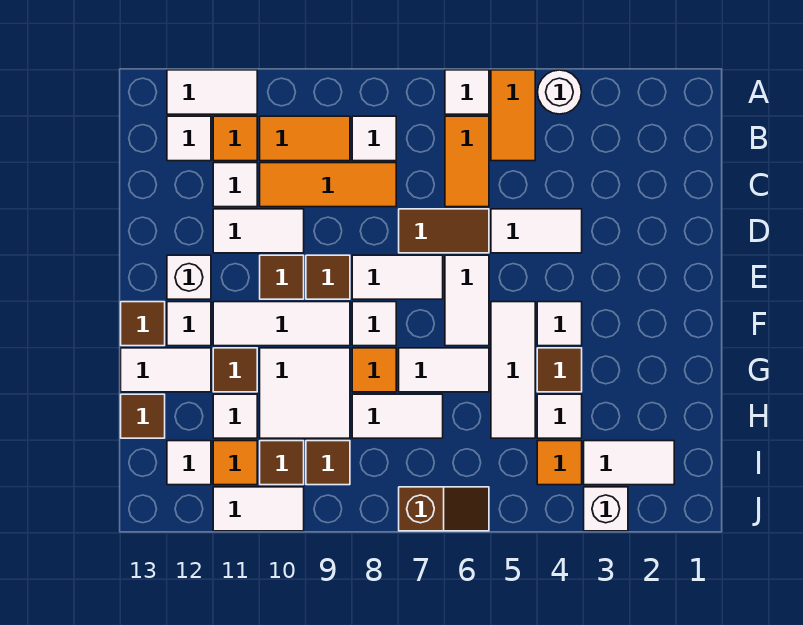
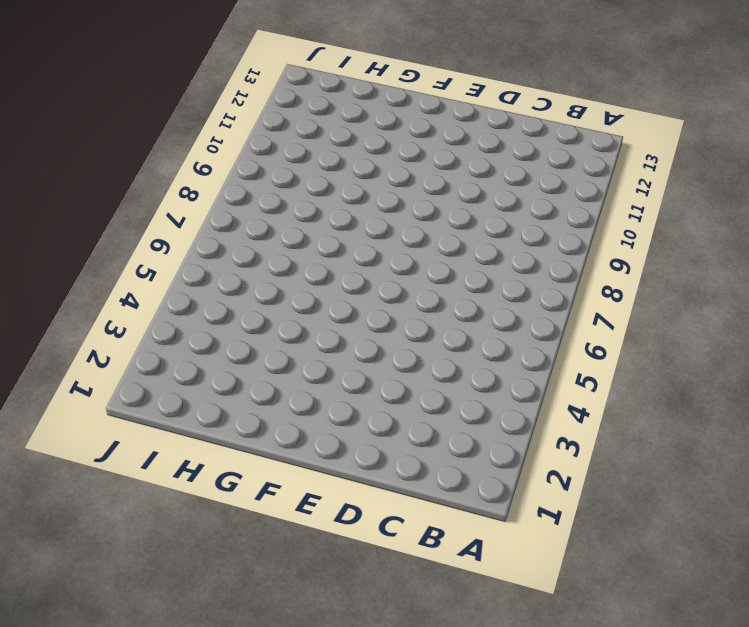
none -> white round brick A4 level 1
none -> orange tile A5:B5 level 1
none -> white tile A6 level 1
none -> white tile A11:A12 level 1

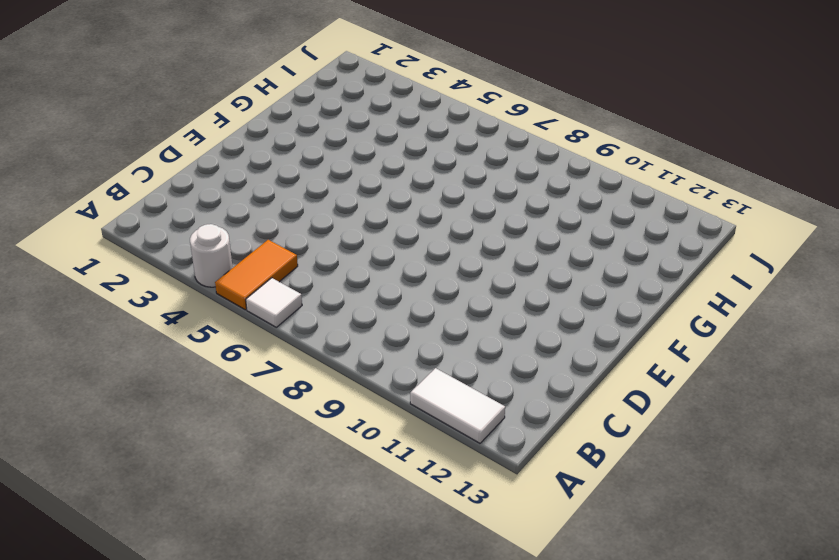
none -> orange tile B6:C6 level 1
none -> white tile B8 level 1
none -> orange tile B9:B10 level 1
none -> orange tile B11 level 1

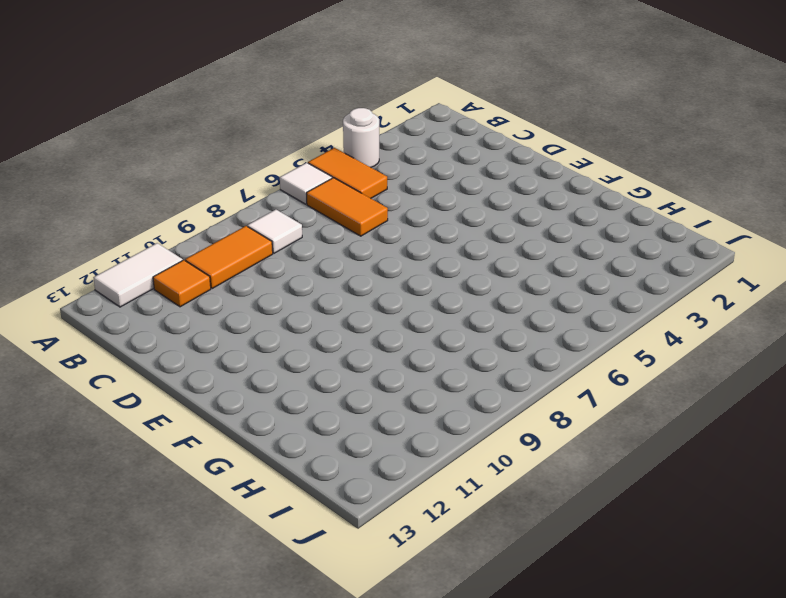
none -> white tile B12 level 1
none -> orange tile C8:C10 level 1
none -> white tile C11 level 1
none -> white tile D4:D5 level 1

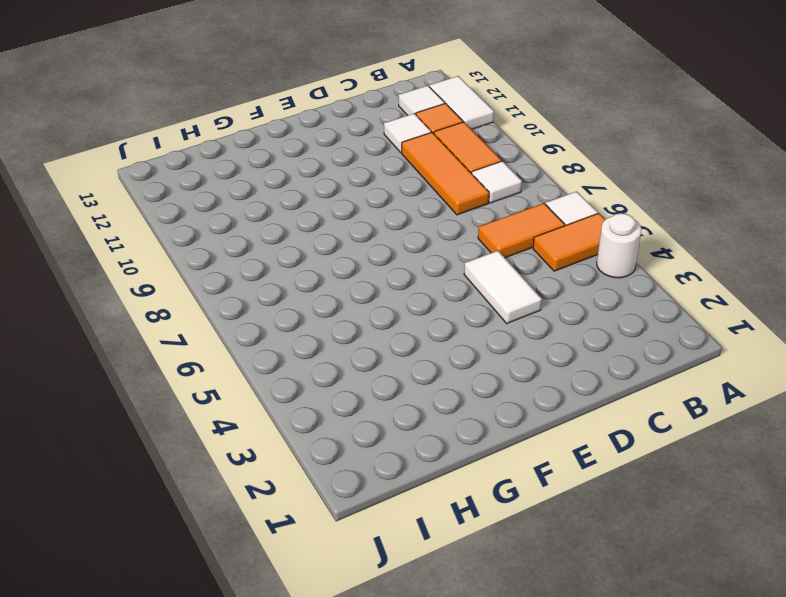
none -> brown tile D6:D7 level 1
none -> white tile D10:D11 level 1
none -> white tile E6:F6 level 1
none -> white tile E7:E8 level 1

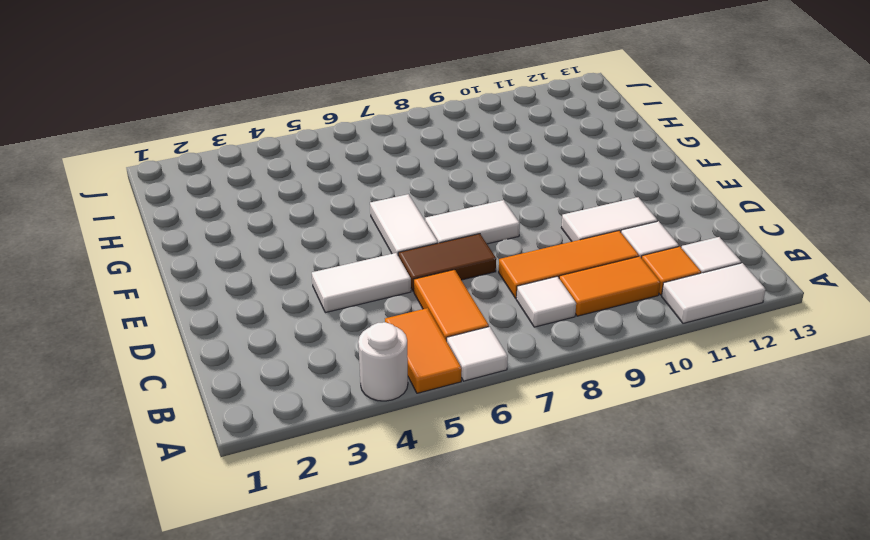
none -> brown tile E9 level 1
none -> brown tile E10 level 1
none -> white brick E12 level 1
none -> white tile F4 level 1

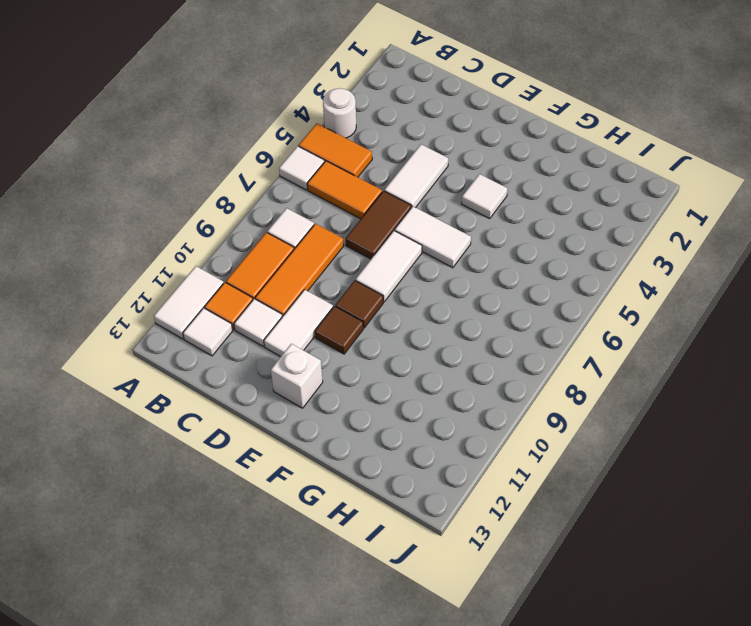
none -> white tile F5:H5 level 1
none -> white tile F8 level 1
none -> white tile F9:F11 level 1
none -> white tile F12 level 1

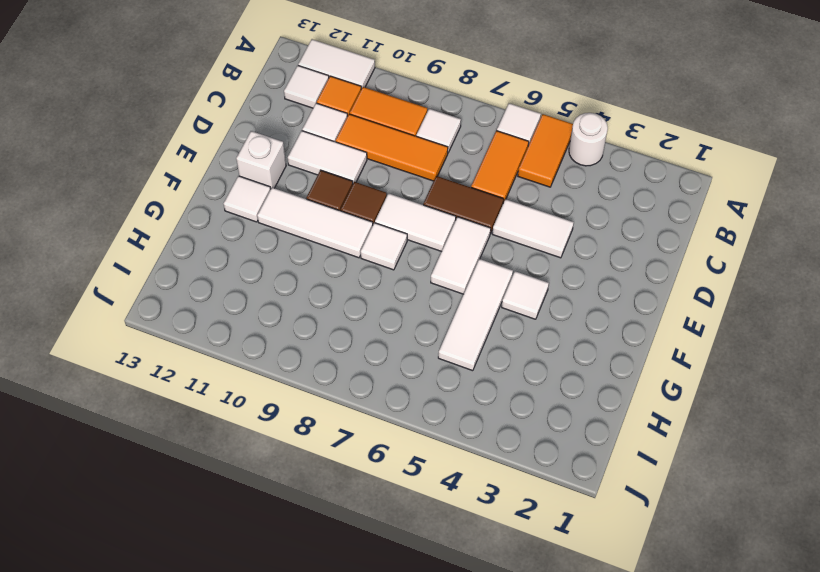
none -> brown tile F13 level 1
none -> brown tile G4 level 1
none -> white tile G6:G7 level 1
none -> orange tile G8 level 1

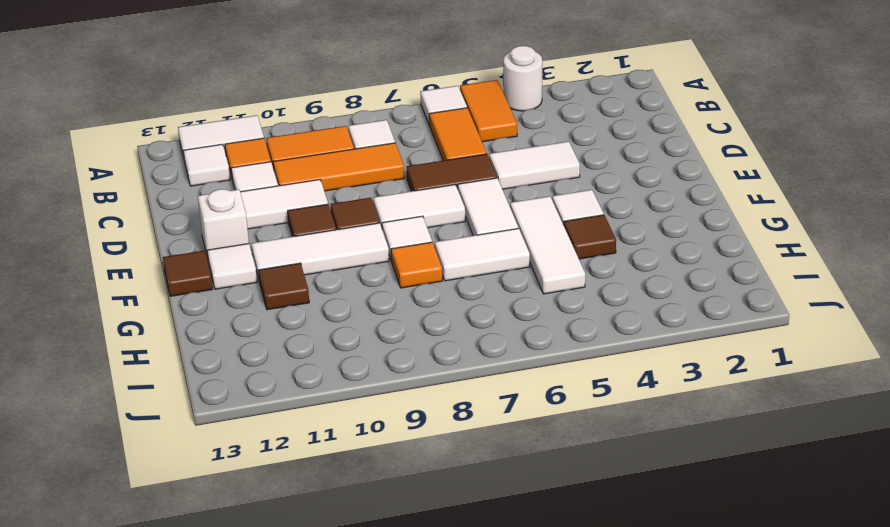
none -> white tile G9:H10 level 1
none -> white tile G12:G13 level 1
none -> white tile H4 level 1
none -> white tile H7:H8 level 1

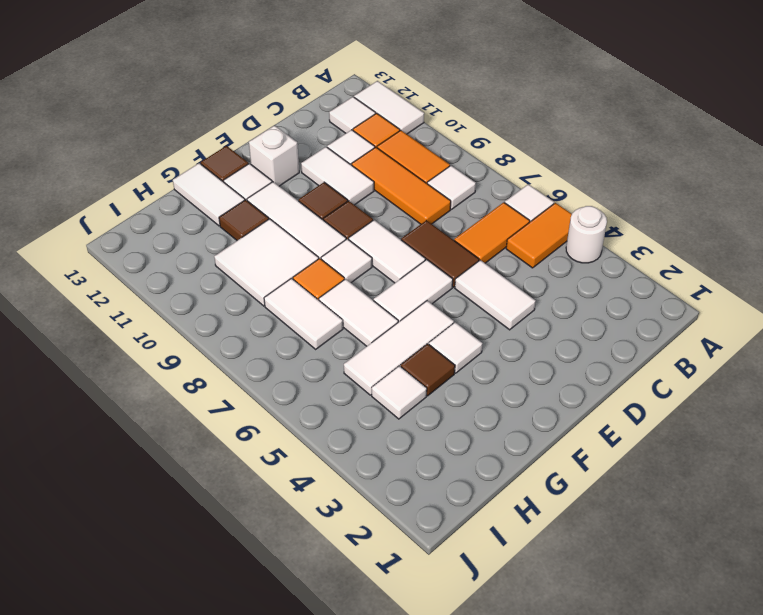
none -> white tile H11 level 1
none -> brown tile H13 level 1
none -> white tile I2:I3 level 1
none -> orange tile I4 level 1

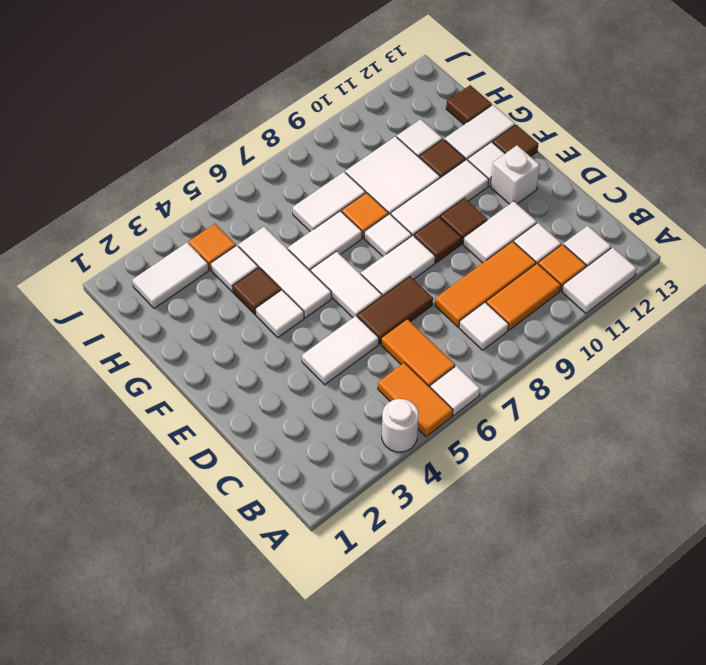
none -> brown tile I9 level 1
none -> brown tile I10 level 1
none -> orange tile I11 level 1
none -> white tile I12 level 1

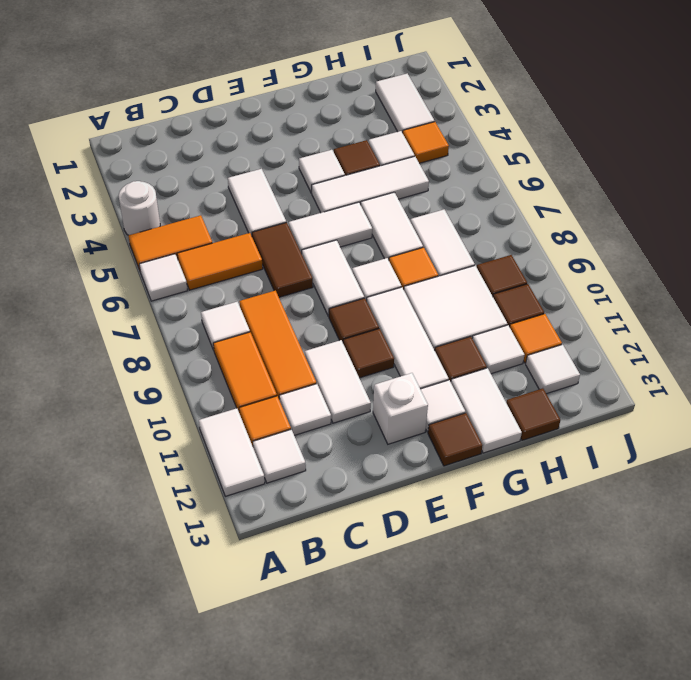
none -> white brick J3 level 1
none -> brown slope J6:J7 level 1 top 7
none -> white tile J10:J11 level 1

